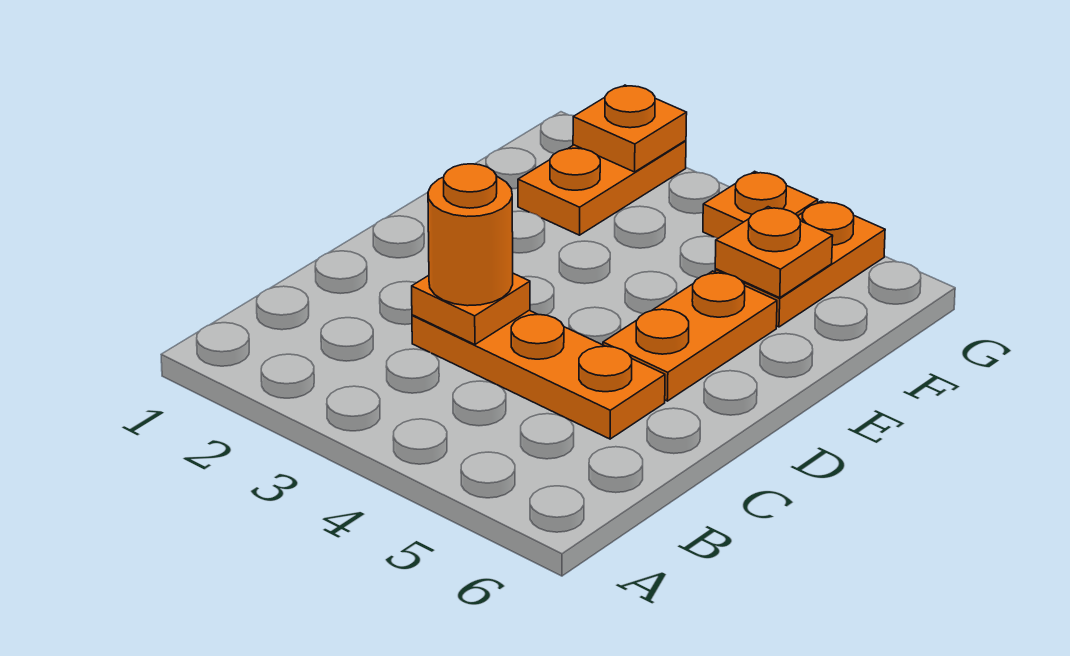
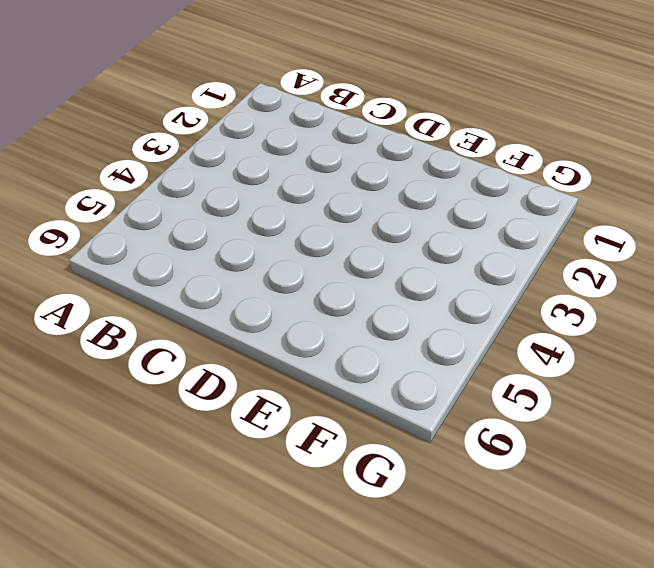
none -> orange plate C3:C5 level 1
none -> orange plate D5:E5 level 1

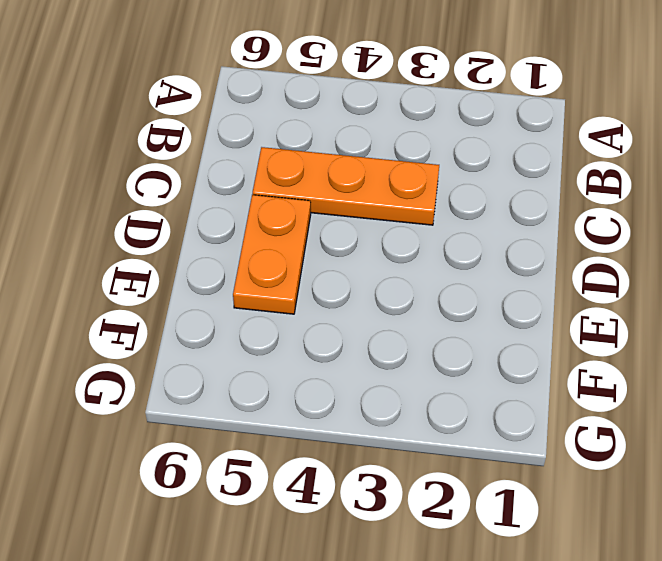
none -> orange plate F2:G2 level 1
none -> orange plate F5:G5 level 1

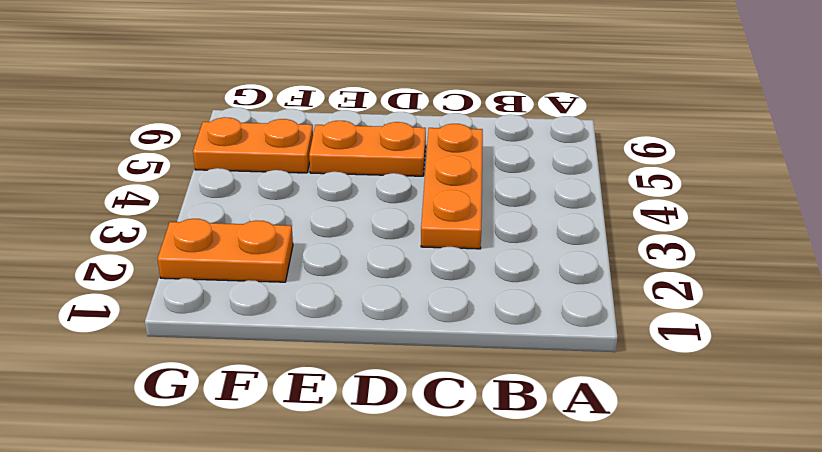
none -> orange plate G4 level 1
none -> orange plate C3 level 2

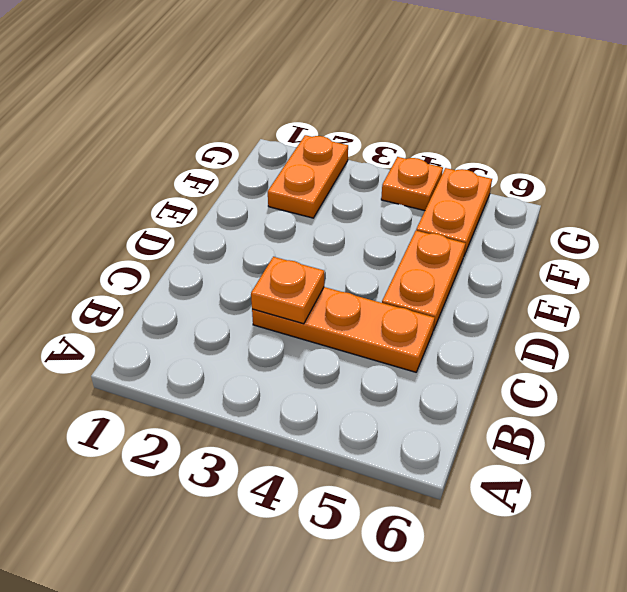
none -> orange plate F5 level 2
none -> orange plate G2 level 2

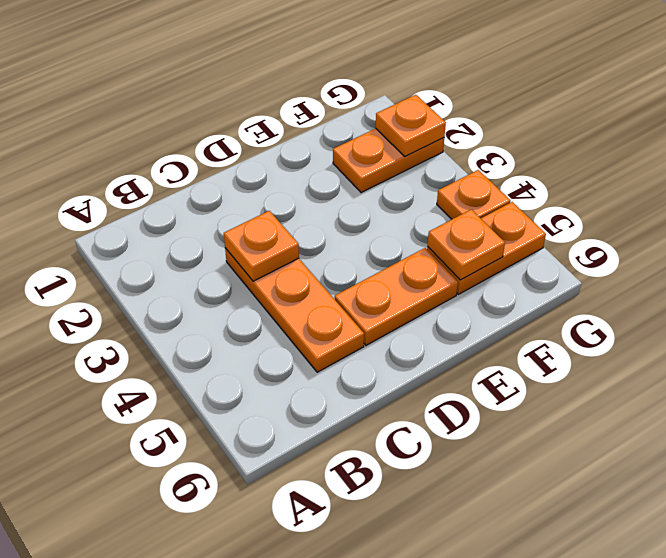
none -> orange round brick C3 level 3

